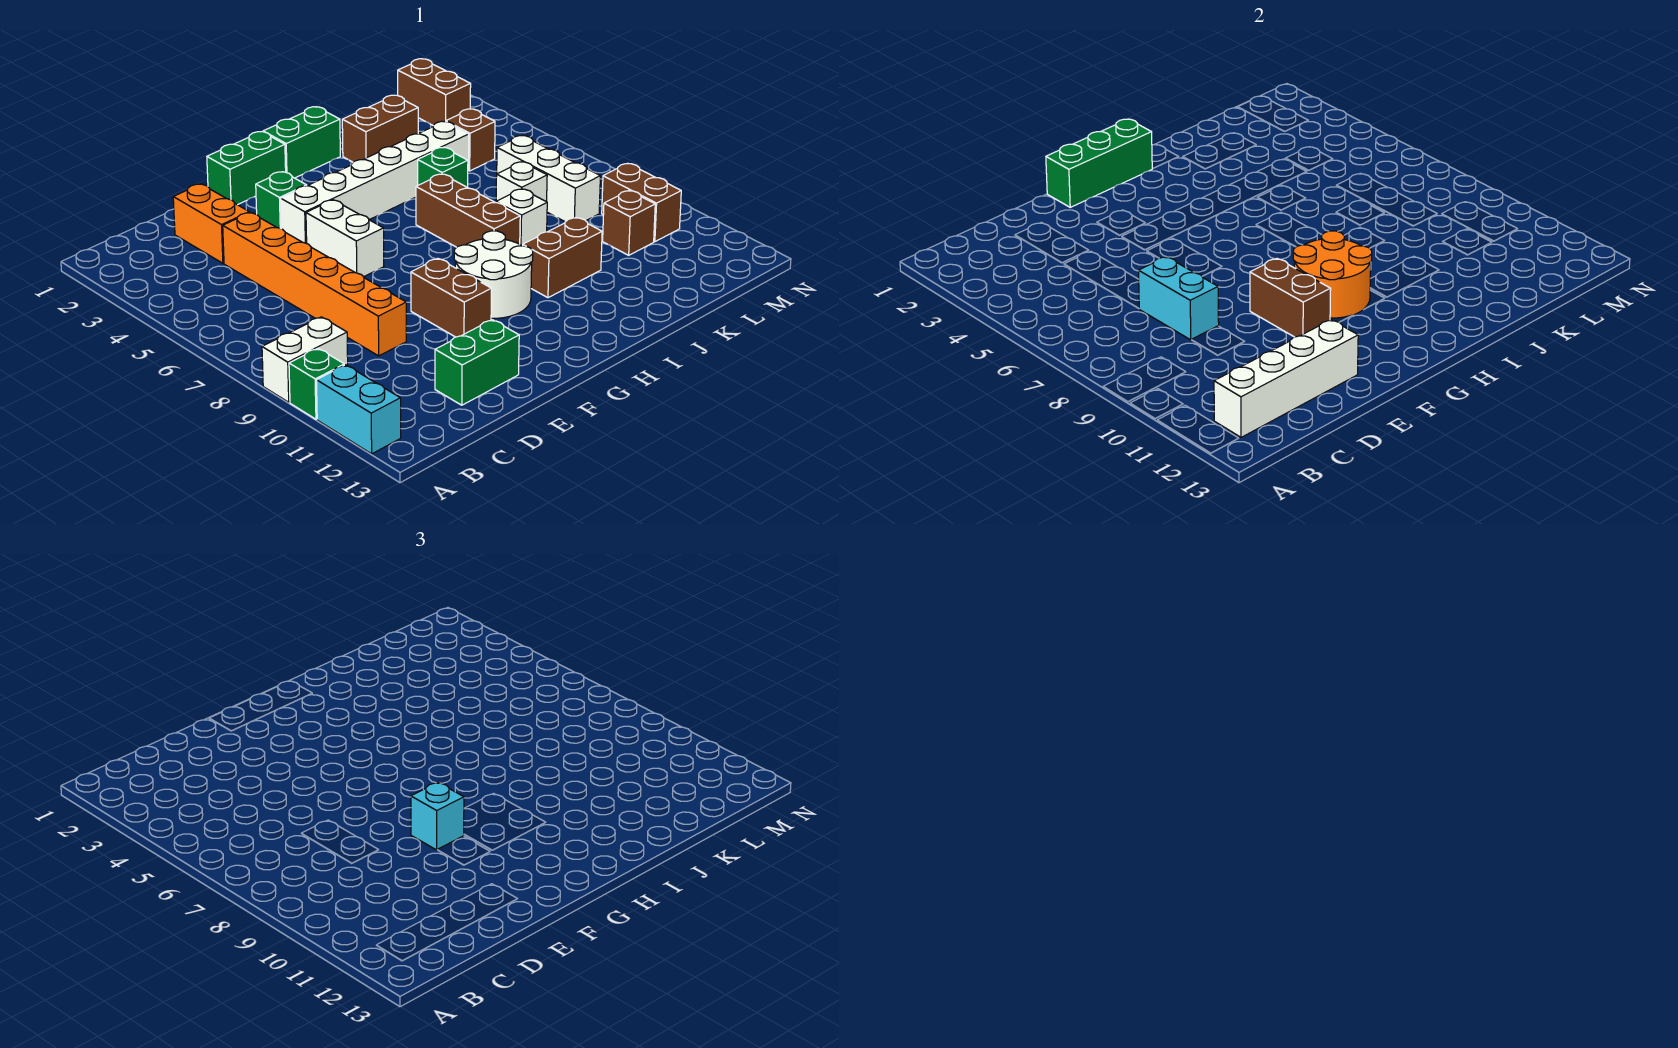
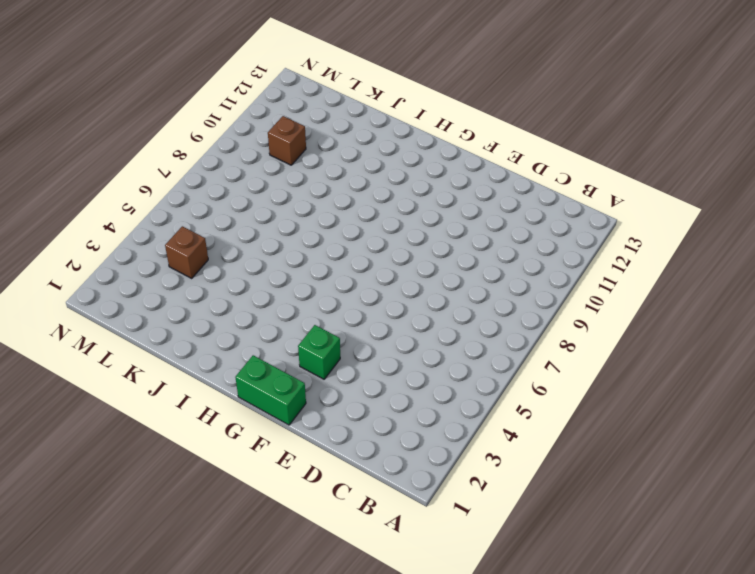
none -> white brick A9:B9 level 1
none -> green brick A10 level 1
none -> cyan brick A11:A12 level 1
none -> orange brick D2:D3 level 1

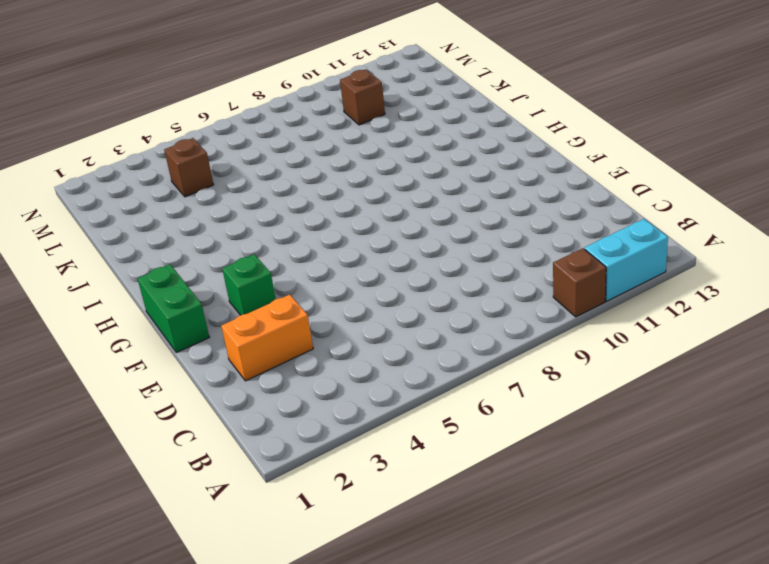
brown brick A10 level 1 -> green brick A10 level 1
none -> white brick A9:B9 level 1
none -> orange brick D4:D9 level 1
none -> green brick D12:E12 level 1
none -> white brick F4:K4 level 1

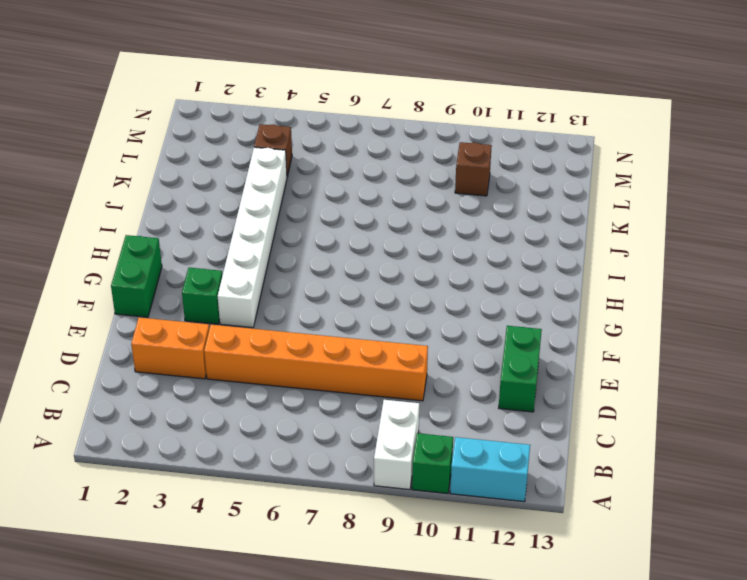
none -> white brick F5:F6 level 1
none -> brown brick F9:F10 level 1
none -> white round brick G9:H10 level 1
none -> green brick H1:I1 level 1

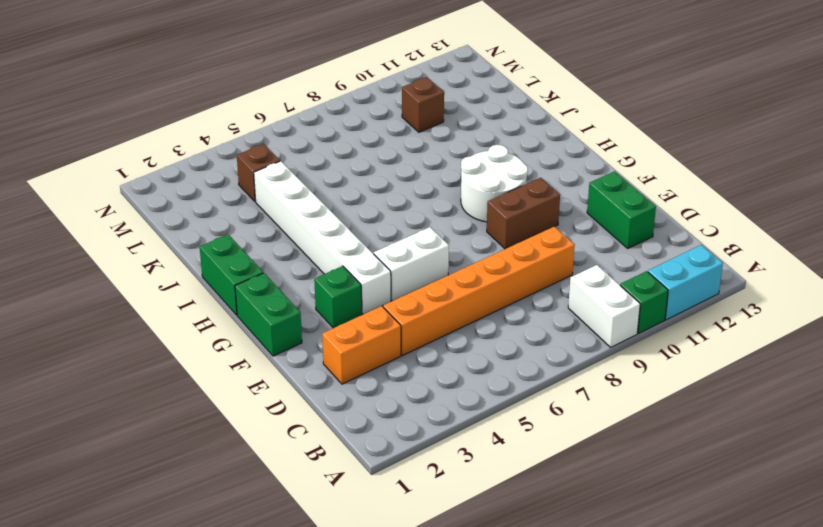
none -> brown brick I6:I8 level 1
none -> brown brick I10:J10 level 1
none -> brown brick J2:K2 level 1
none -> green brick J5 level 1

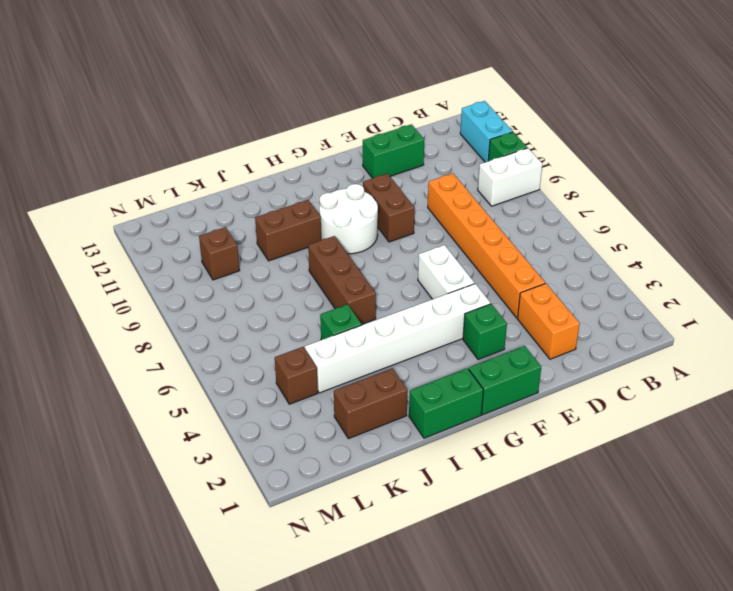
none -> white brick J8 level 1
none -> white brick K7 level 1
none -> white brick L6:L8 level 1
none -> brown brick M1:M2 level 1

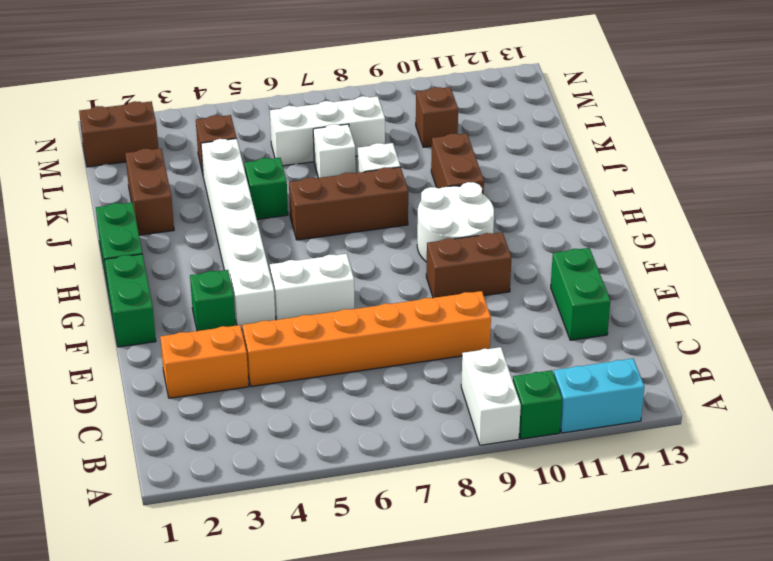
none -> brown brick M9:M10 level 1
none -> white brick B12:E12 level 2
none -> cyan brick D7:D8 level 2
none -> green brick F1:H1 level 2

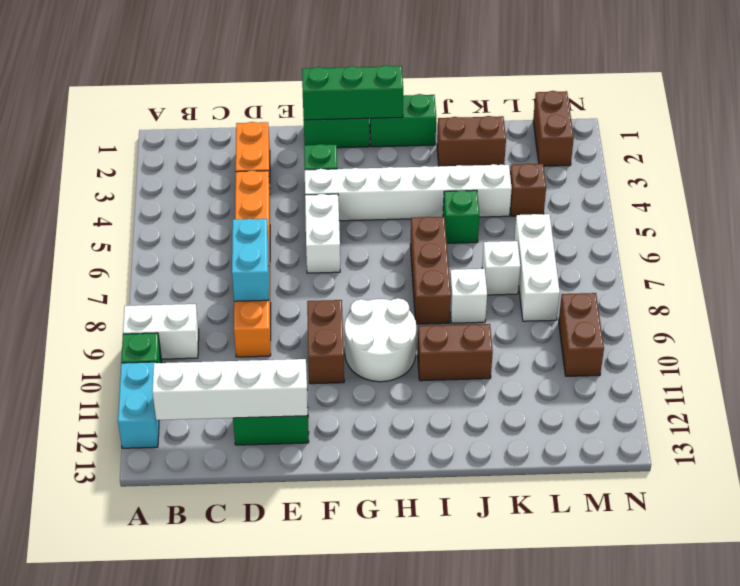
none -> brown brick L10 level 1
none -> brown brick F9:F10 level 2
none -> orange round brick G9:H10 level 2
none -> cyan brick F9 level 3

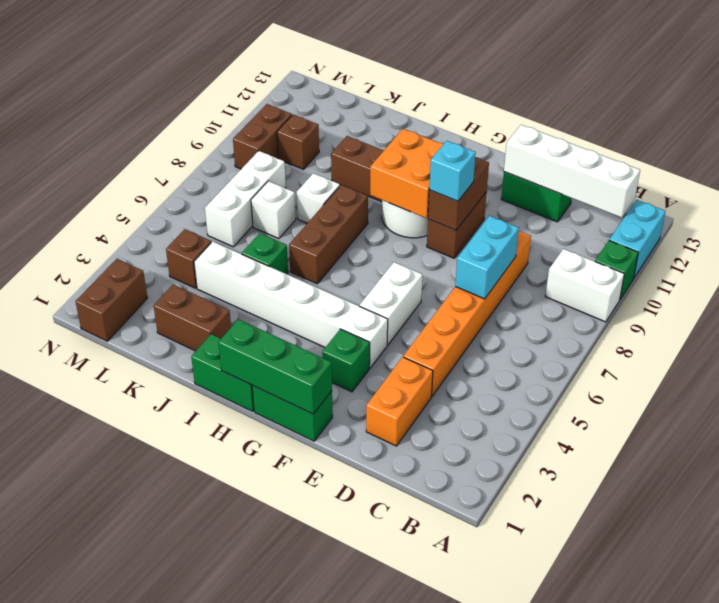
orange brick G9:H10 level 2 -> orange round brick G9:H10 level 2

